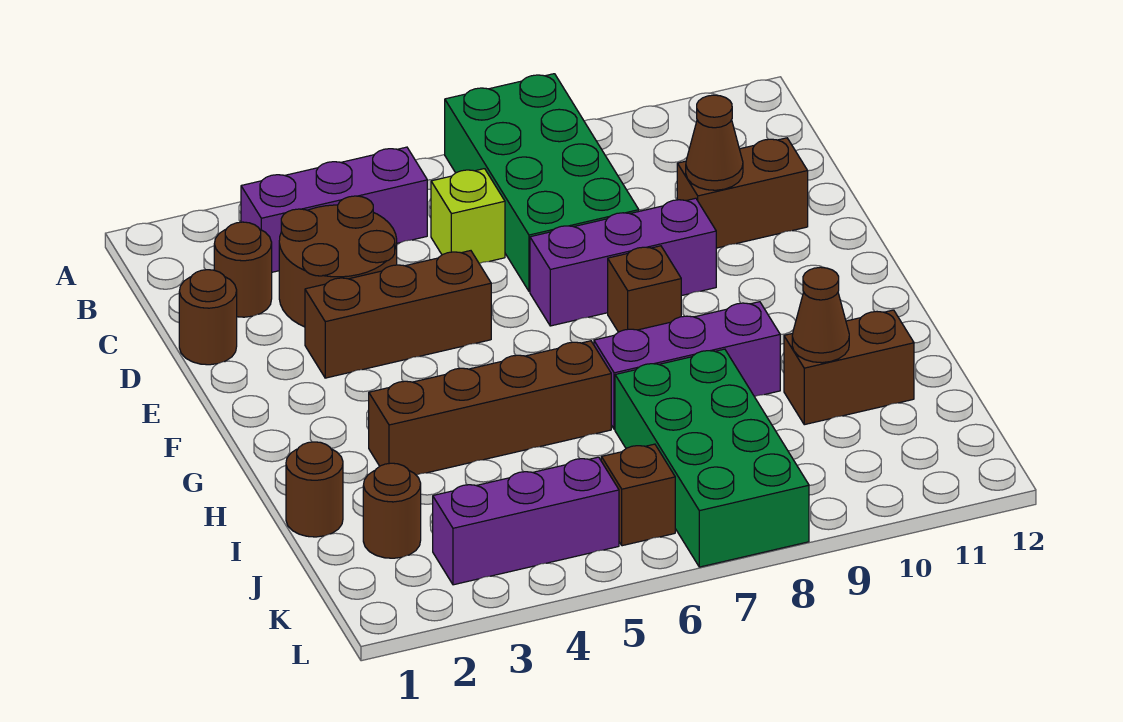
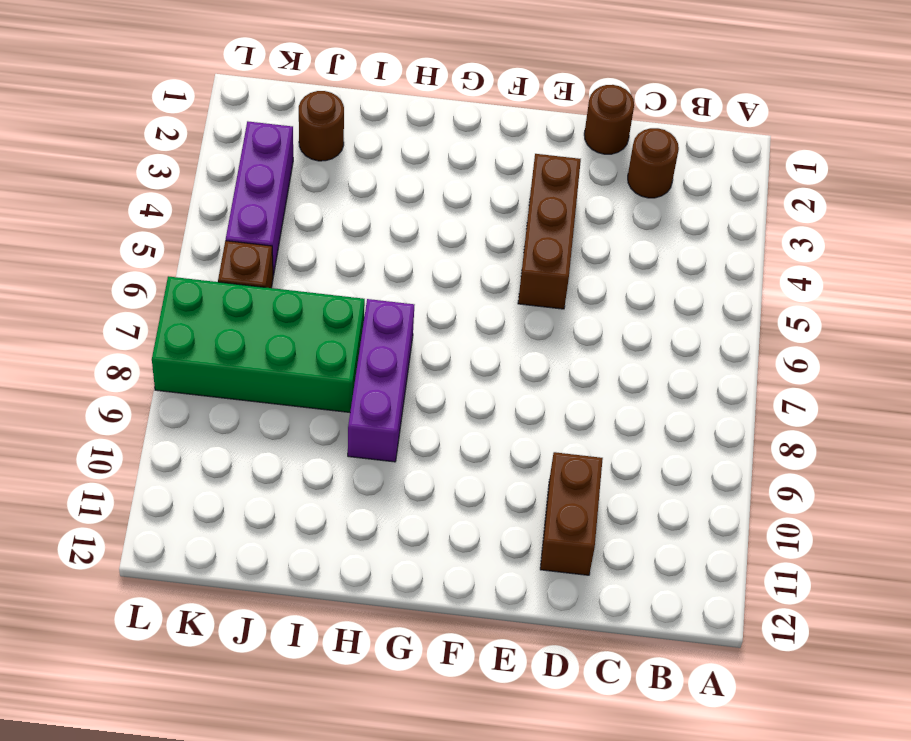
none -> green brick A7:D8 level 1
none -> purple brick B3:B5 level 1
none -> brown round brick C3:D4 level 1

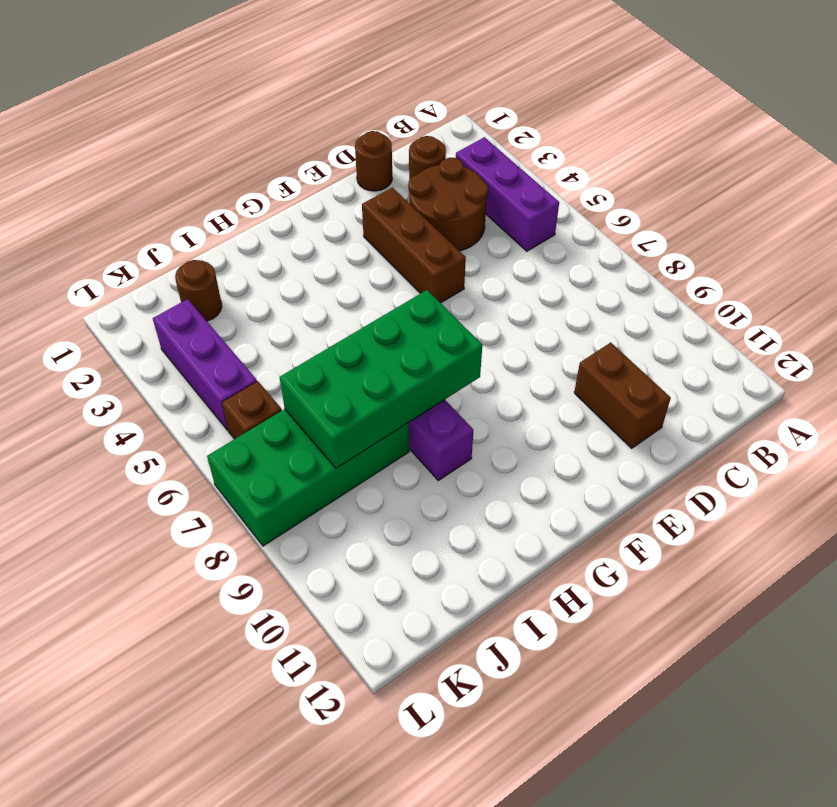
green brick G7:J8 level 2 -> green brick A7:D8 level 1
none -> lime brick C6 level 1
none -> purple brick E7:E9 level 1
none -> brown brick F8 level 1

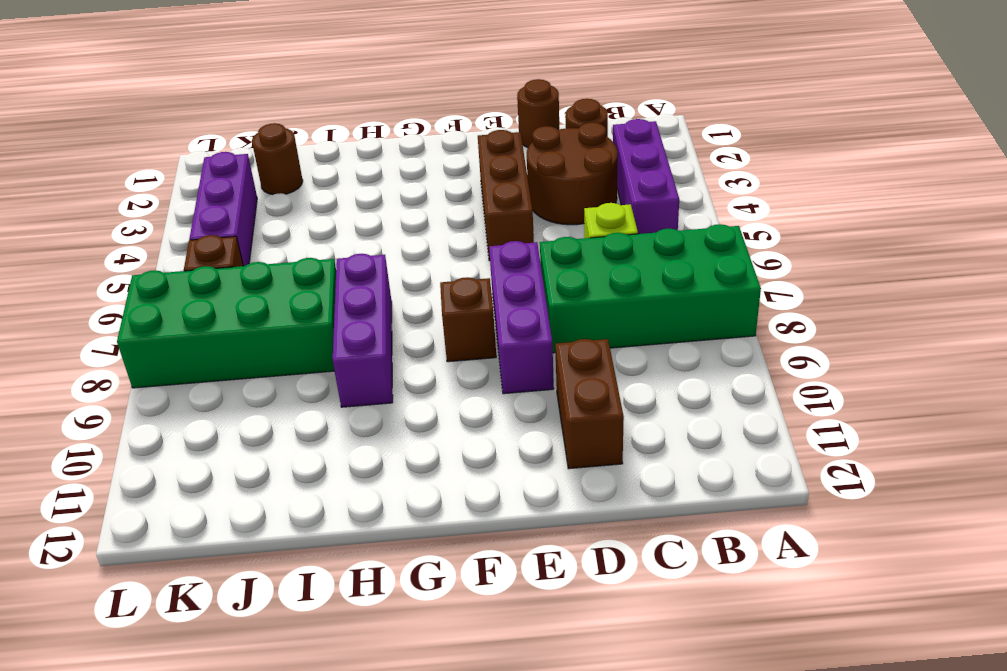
none -> brown brick H3:H6 level 1
none -> brown round brick I1 level 1
none -> brown brick I10:I11 level 1

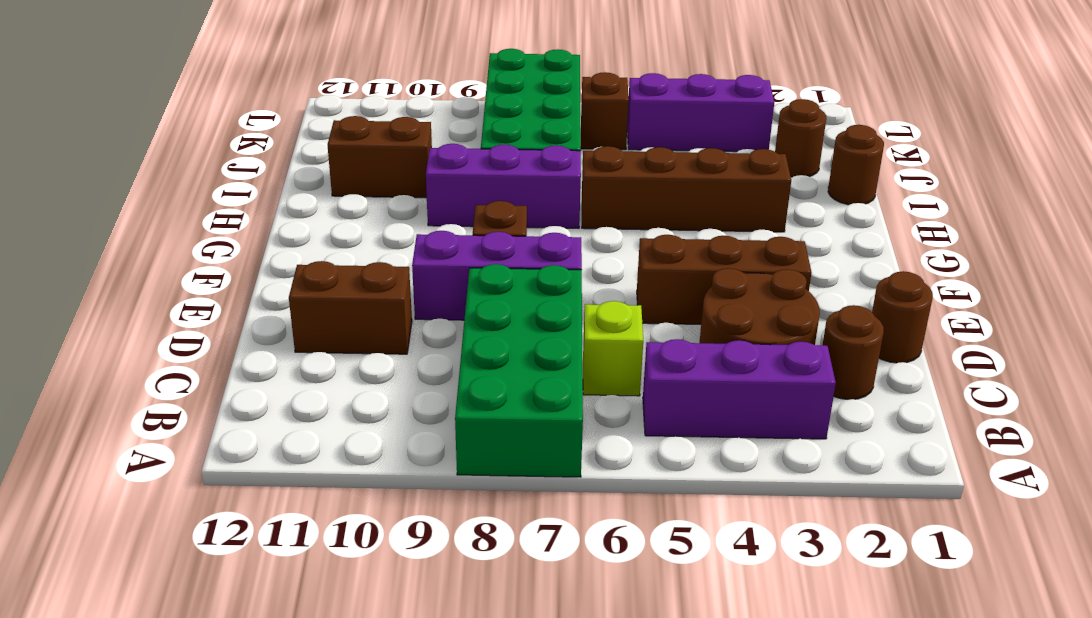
none -> brown cone D10 level 2
none -> brown cone I10 level 2

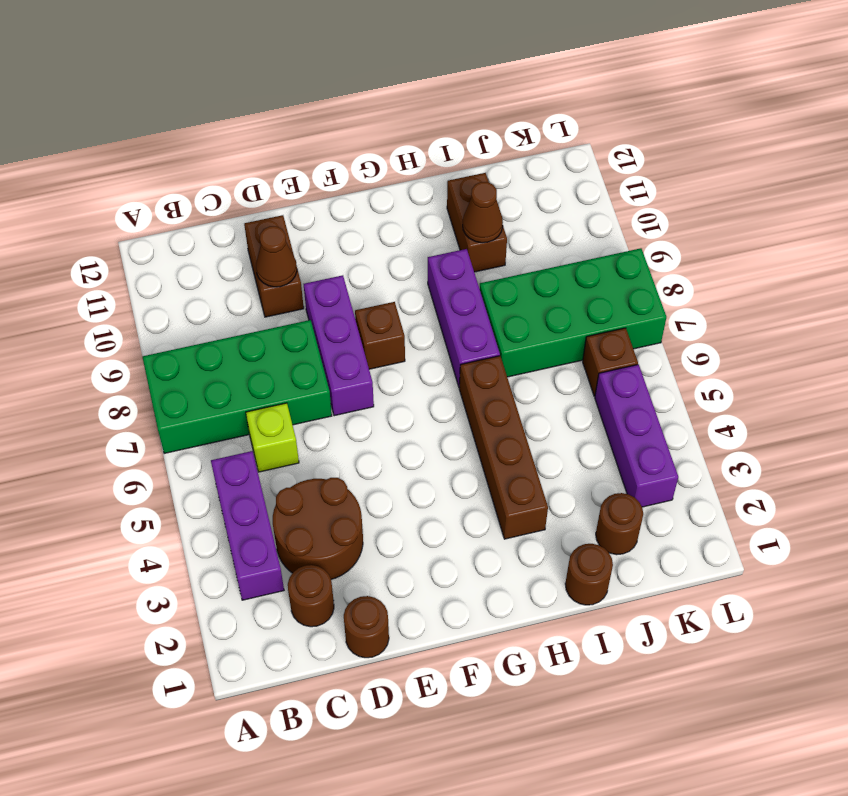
none -> brown brick E3:E5 level 1

